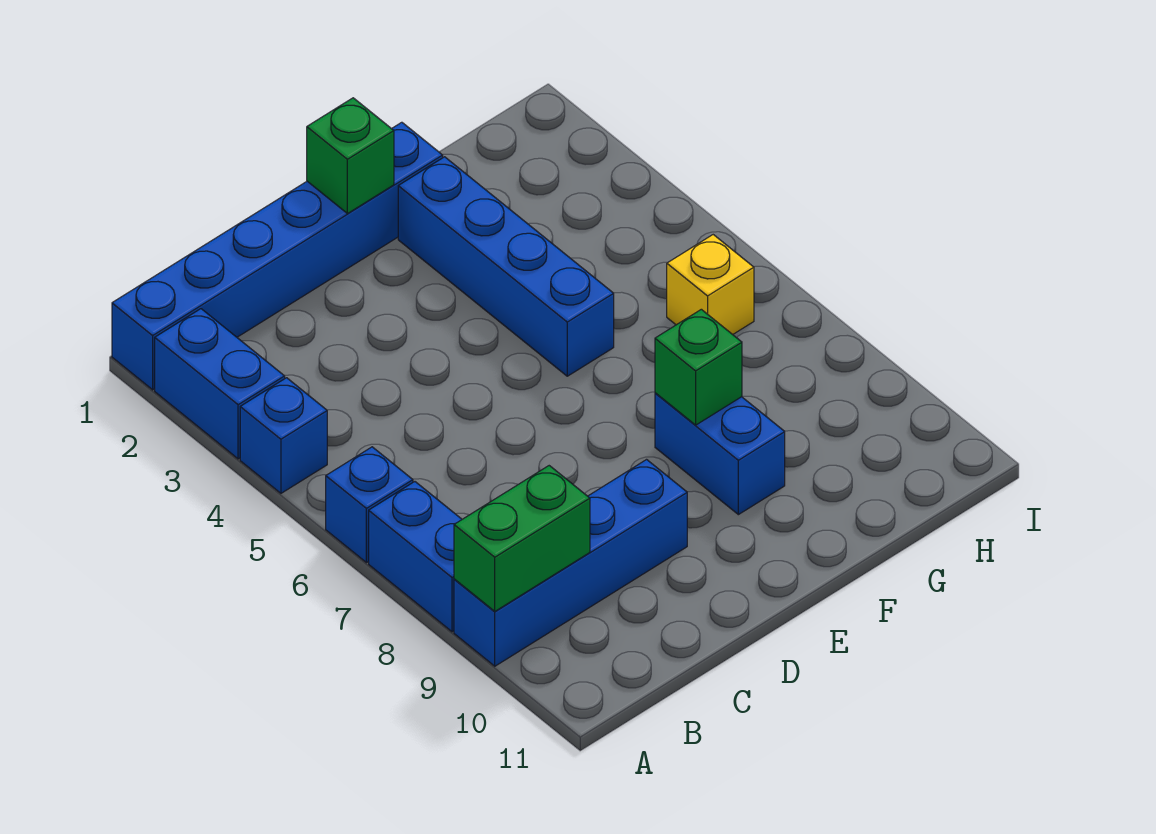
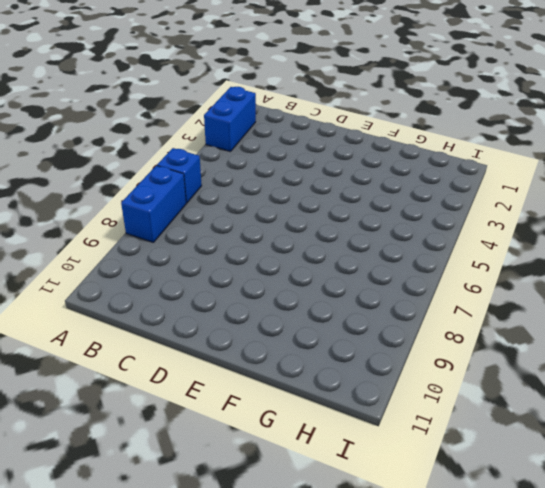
none -> blue brick A1:F1 level 1
none -> blue brick A4 level 1
none -> blue brick A9:D9 level 1

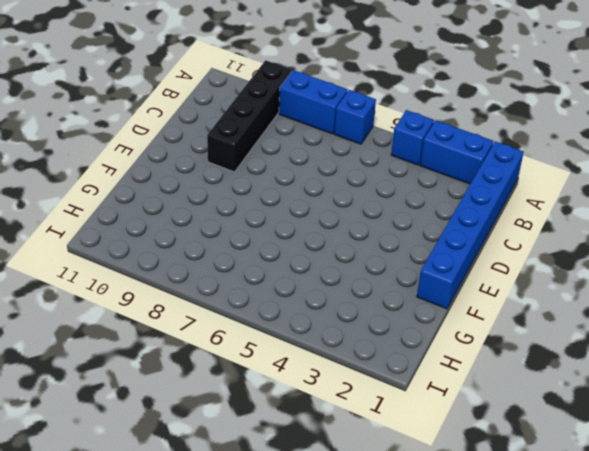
black brick A9:D9 level 1 -> blue brick A9:D9 level 1
none -> blue brick F2:F5 level 1
none -> blue brick F8:F9 level 1
none -> yellow brick H6 level 1

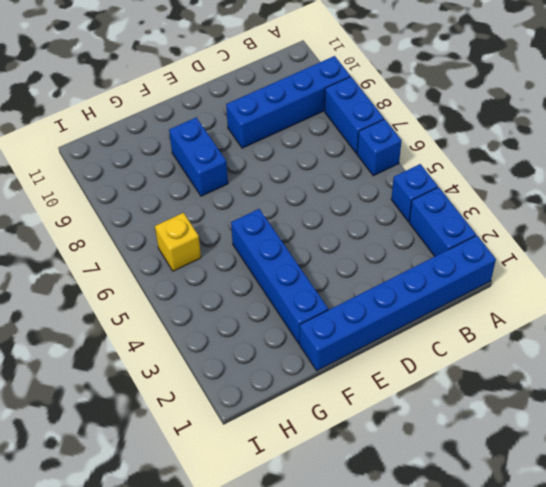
none -> green brick A9:B9 level 2
none -> green brick E1 level 2
none -> green brick F8 level 2

